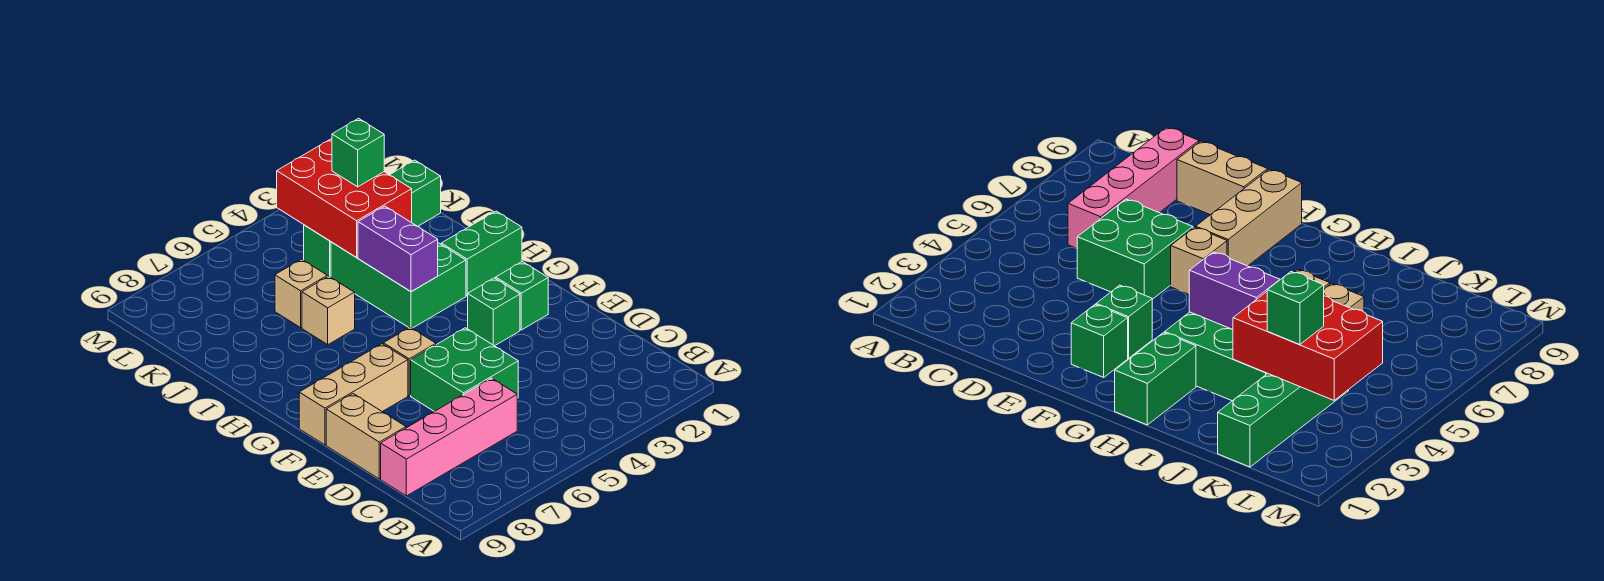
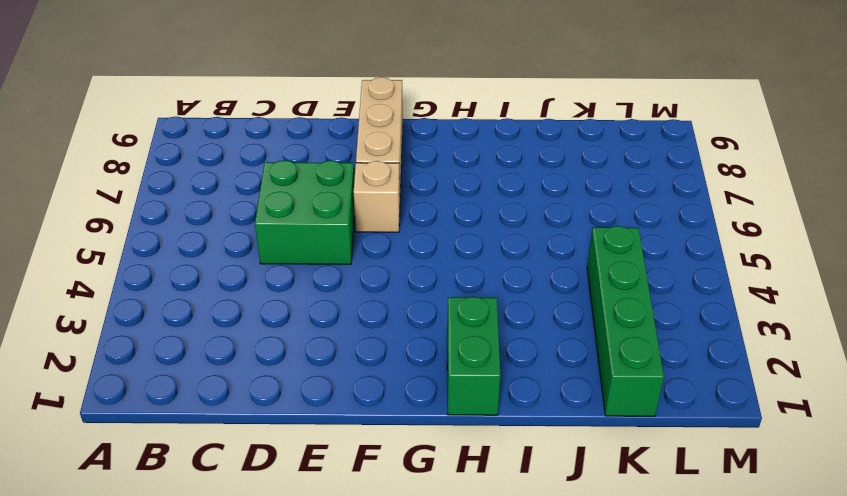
none -> pink brick C6:C9 level 1
none -> tan brick D9:E9 level 1
none -> green brick F2 level 1

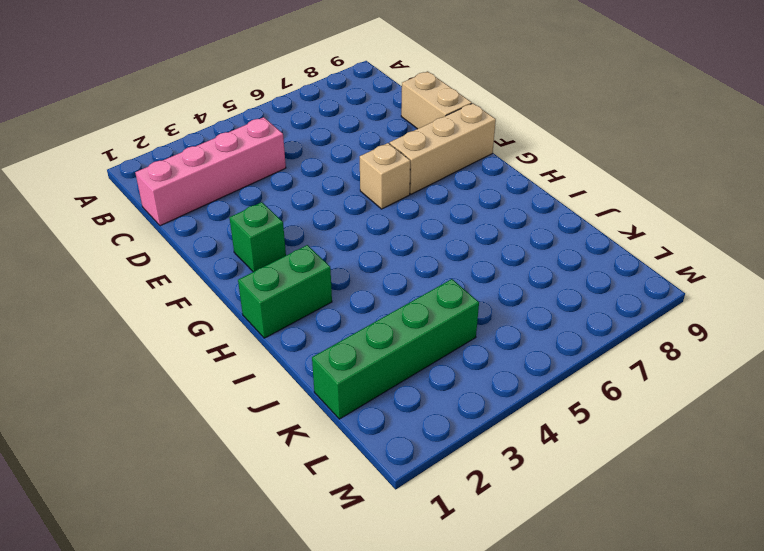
pink brick C1:C4 level 1 -> pink brick C6:C9 level 1
none -> green brick D5:E6 level 1
none -> green brick F3 level 1
none -> green brick H3:J4 level 1

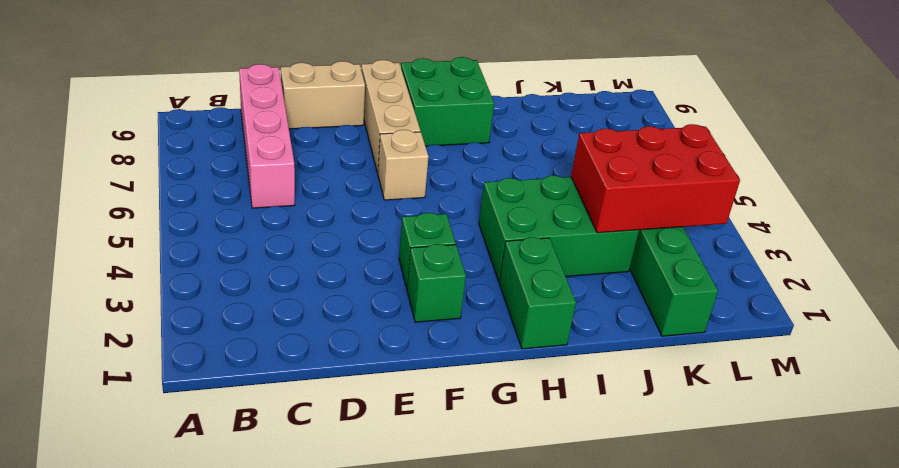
green brick G8:H9 level 1 -> green brick D5:E6 level 1
none -> tan brick I6 level 1
none -> tan brick J6 level 1
none -> purple brick H4:I4 level 2

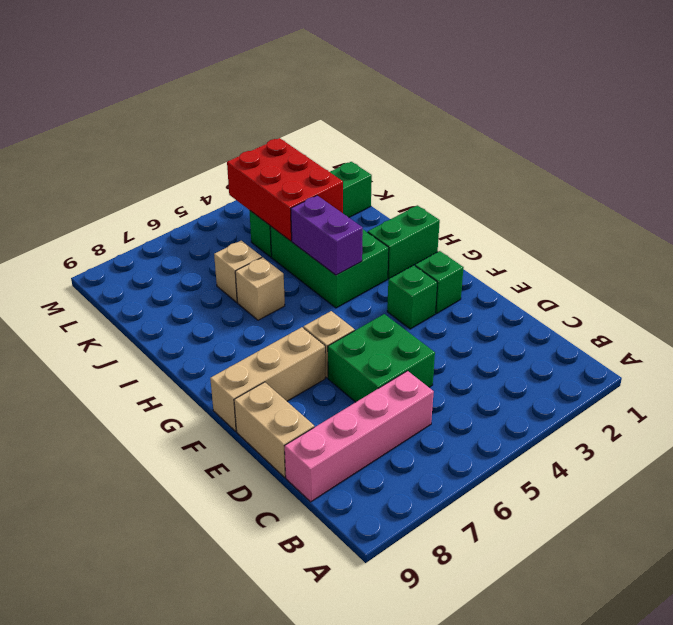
none -> green brick K3 level 3

